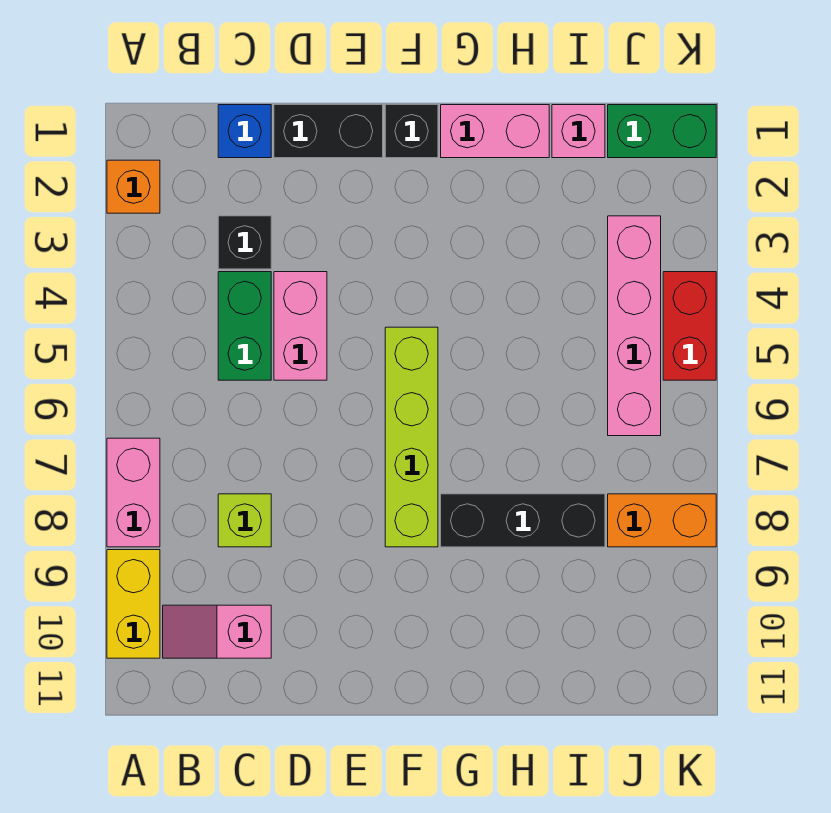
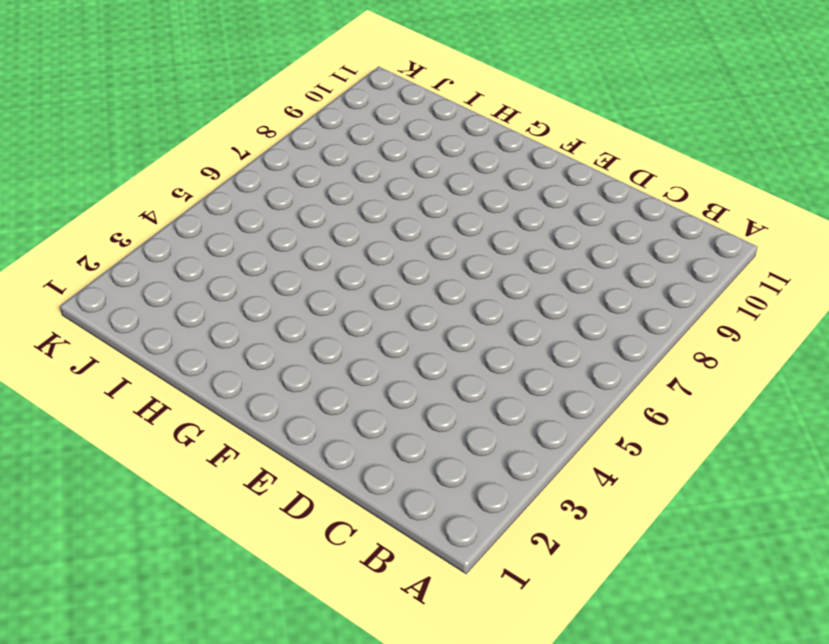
none -> orange brick A2 level 1
none -> pink brick A7:A8 level 1
none -> yellow brick A9:A10 level 1

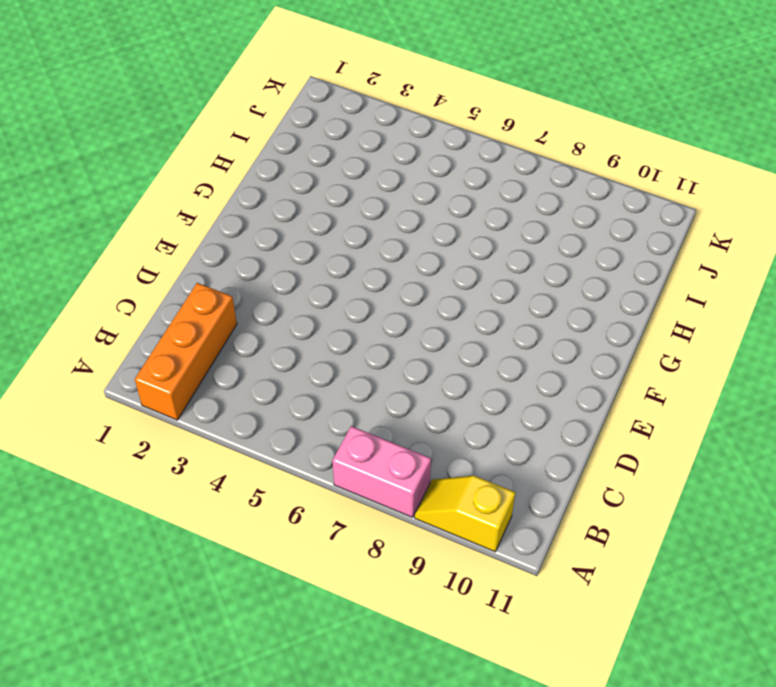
orange brick A2:C2 level 1 -> orange brick A2 level 1
yellow slope A9:A10 level 1 top 10 -> yellow brick A9:A10 level 1
none -> pink slope B10:C10 level 1 top C
none -> blue brick C1 level 1
none -> black brick C3 level 1

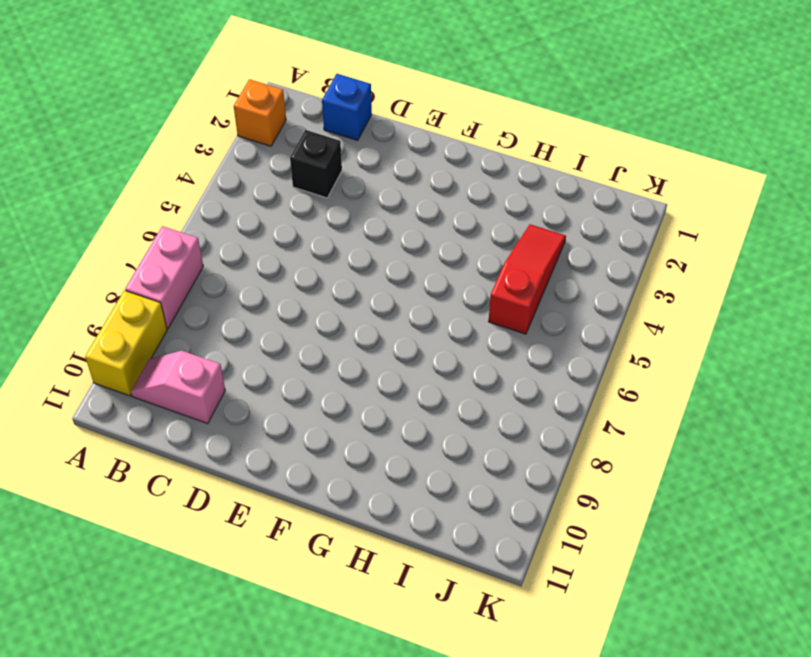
red slope I3:I5 level 1 top 5 -> none
none -> green brick C4:C5 level 1
none -> lime brick C8 level 1
none -> black brick D1:E1 level 1

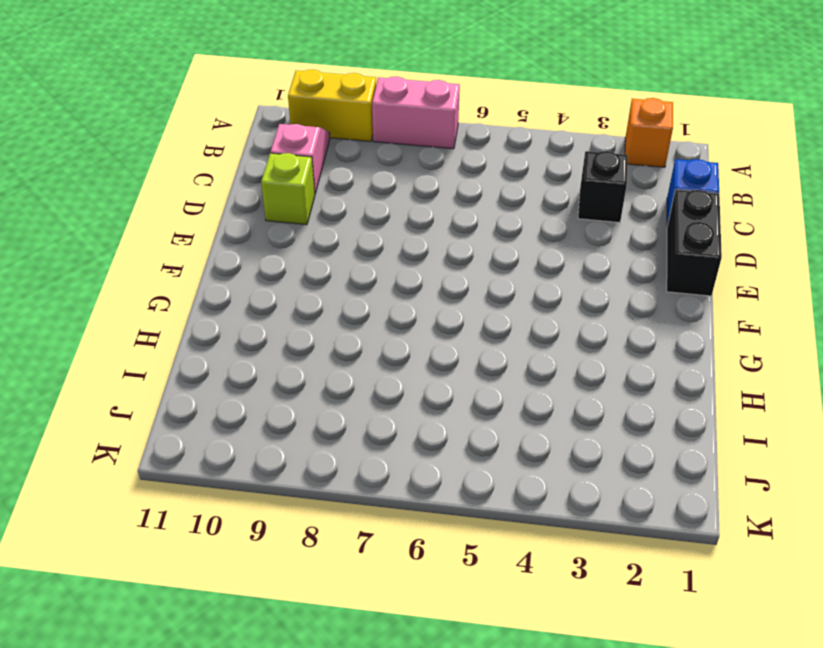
lime brick D10 level 1 -> lime brick C8 level 1
none -> green brick C4:C5 level 1
none -> pink brick D4:D5 level 1
none -> black brick F1 level 1

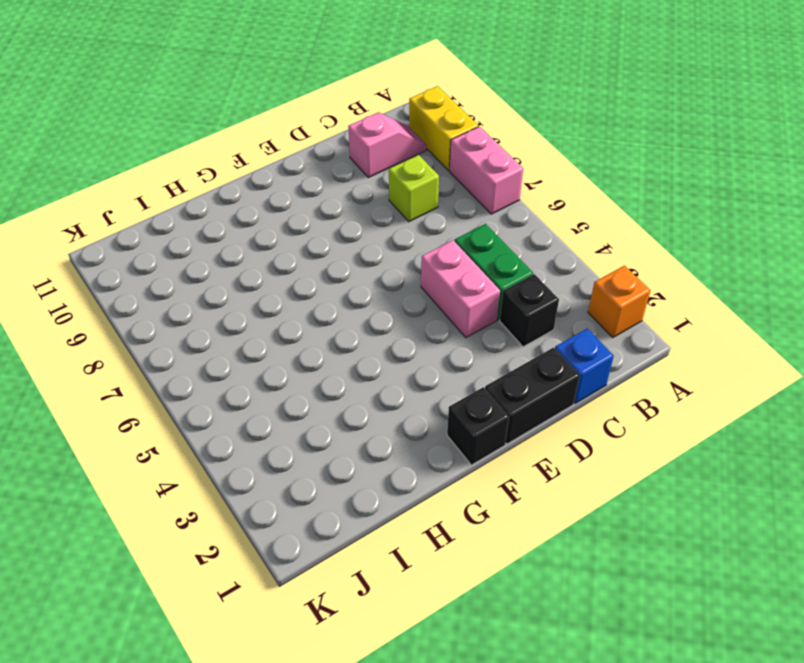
none -> lime brick F5:F8 level 1
none -> pink brick G1:H1 level 1
none -> black brick G8:I8 level 1

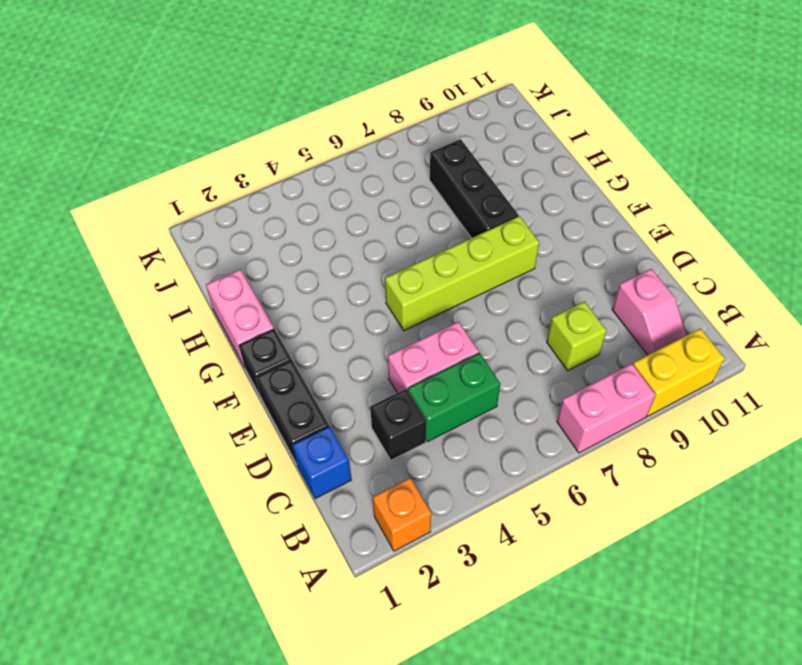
none -> pink brick I1 level 1
none -> green brick J1:K1 level 1
none -> pink brick J3:J6 level 1

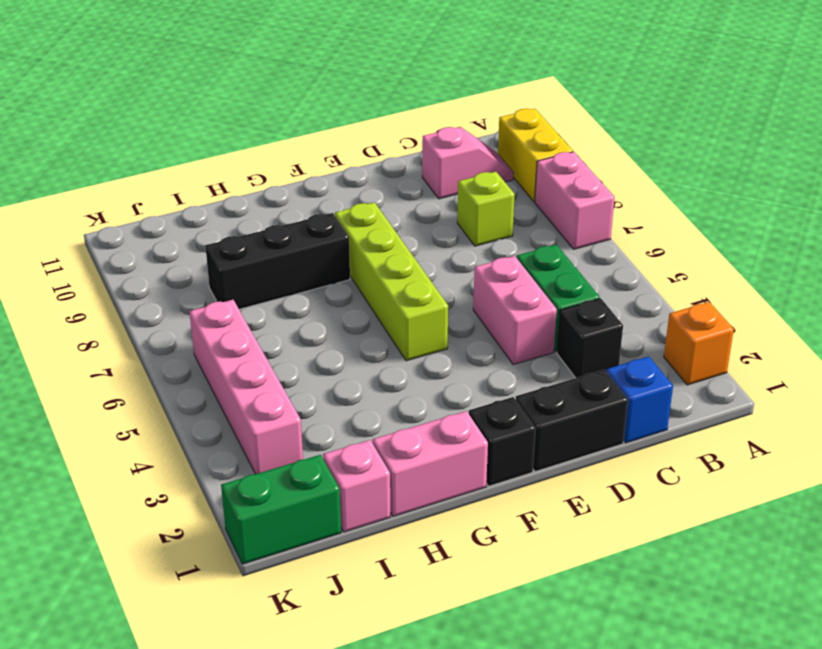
none -> orange brick J8:K8 level 1
none -> red brick K4:K5 level 1

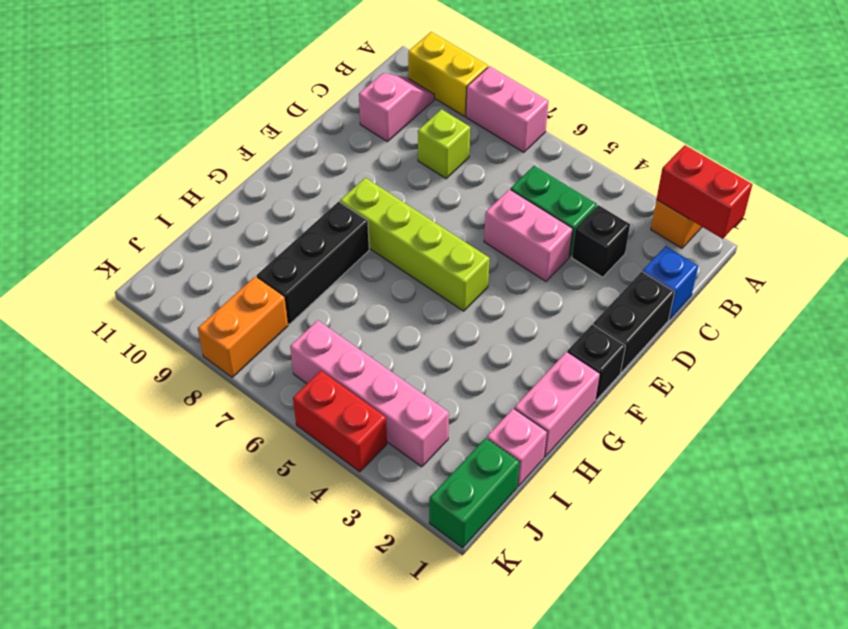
red brick A1:A2 level 2 -> none

